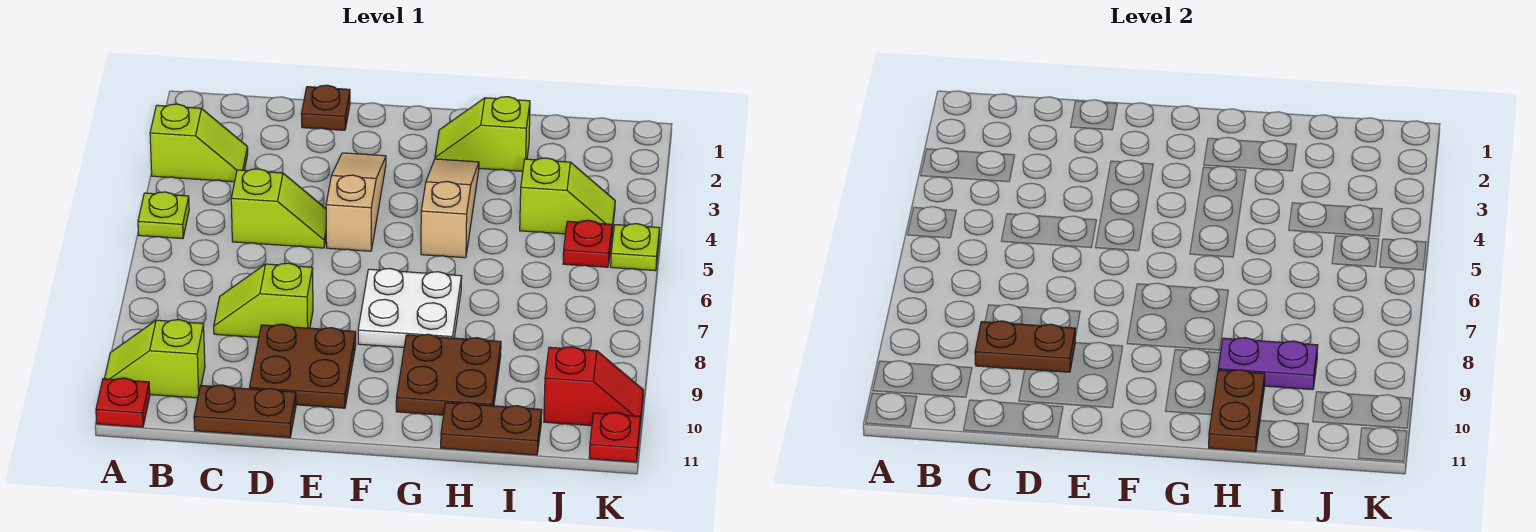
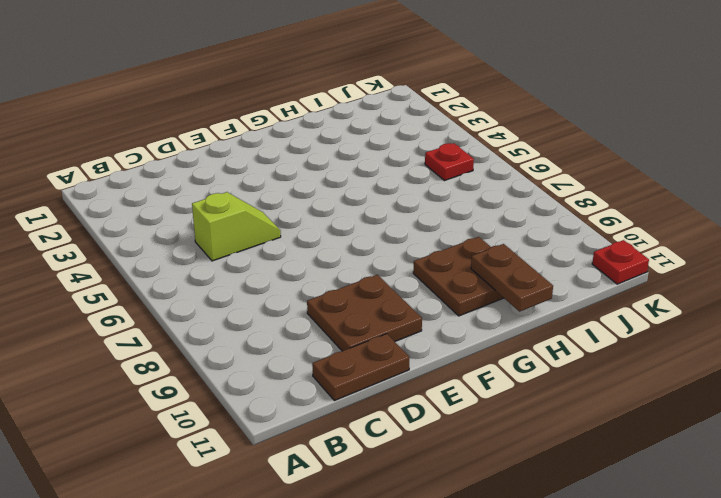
none -> lime slope A3:B3 level 1 top A
none -> lime plate A5 level 1
none -> lime slope A10:B10 level 1 top B

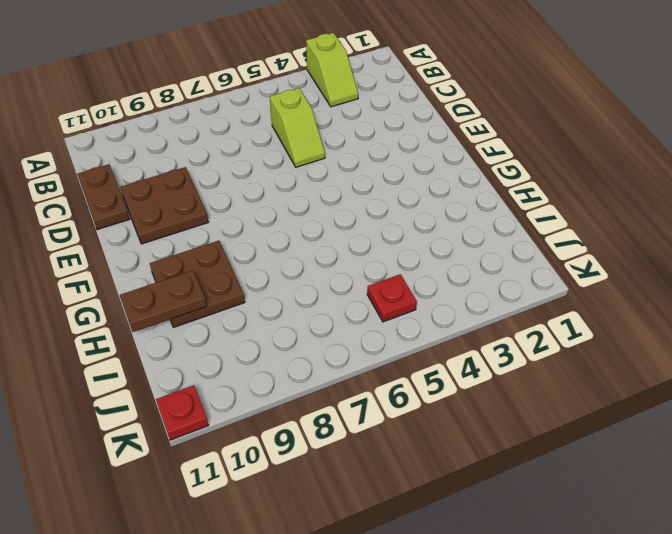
none -> lime plate A5 level 1
none -> lime slope A10:B10 level 1 top B
none -> red plate A11 level 1

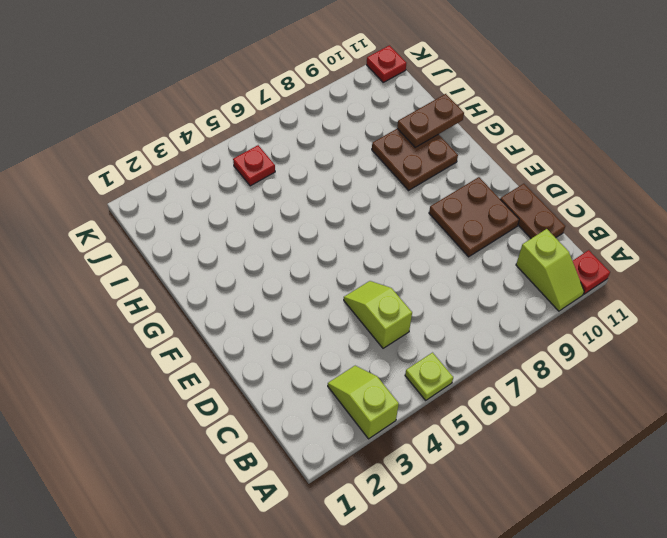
none -> lime slope C8:D8 level 1 top D
none -> brown plate D1 level 1
none -> tan slope E3:E5 level 1 top 5

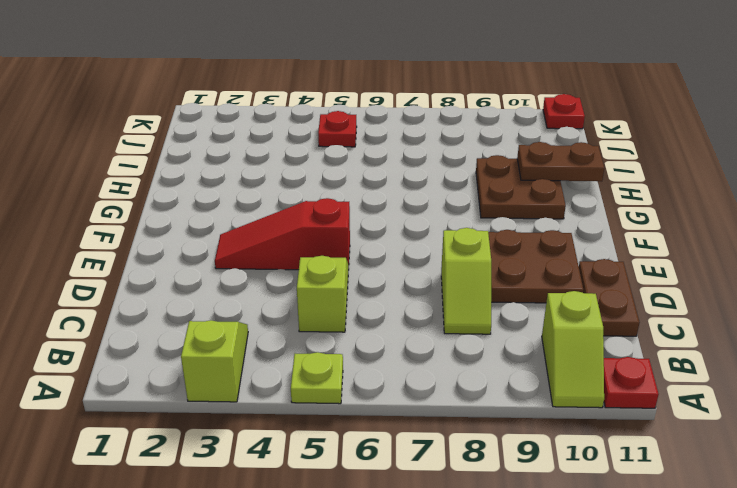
red slope E3:E5 level 1 top 5 -> tan slope E3:E5 level 1 top 5
none -> brown plate D1 level 1
none -> white plate F7:G8 level 1
none -> lime slope G2:H2 level 1 top H

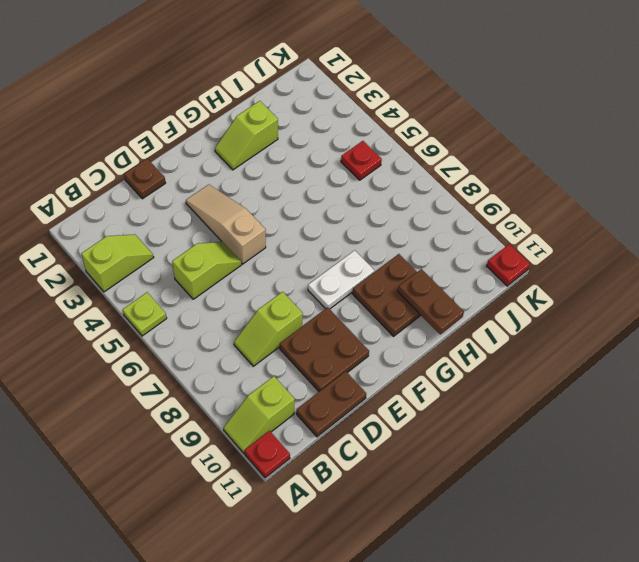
white plate F8:G8 level 1 -> white plate F7:G8 level 1
none -> tan slope G3:G5 level 1 top 5
none -> brown plate H11:I11 level 1
none -> lime slope I4:J4 level 1 top I

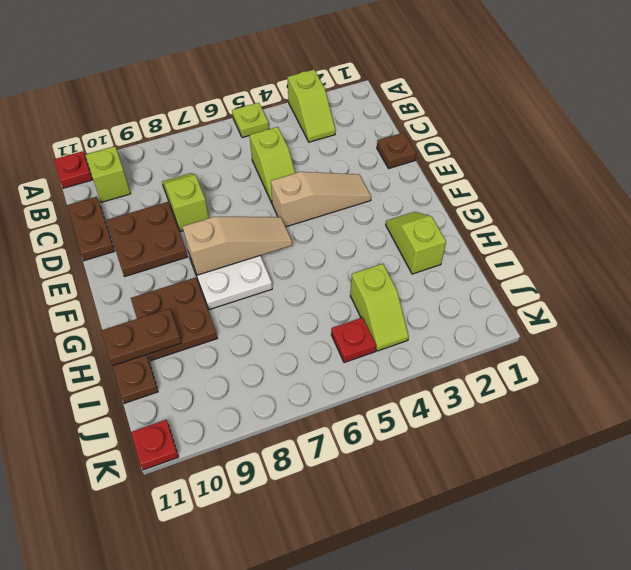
tan slope F6:F8 level 2 top 8 -> tan slope G3:G5 level 1 top 5
none -> red slope J10:K10 level 1 top J
none -> lime plate K5 level 1
none -> brown plate C9:D9 level 2

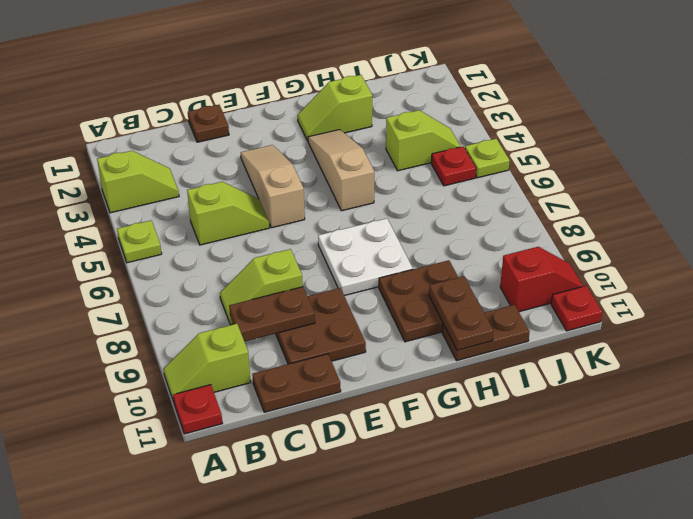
none -> purple plate H9:I9 level 2

